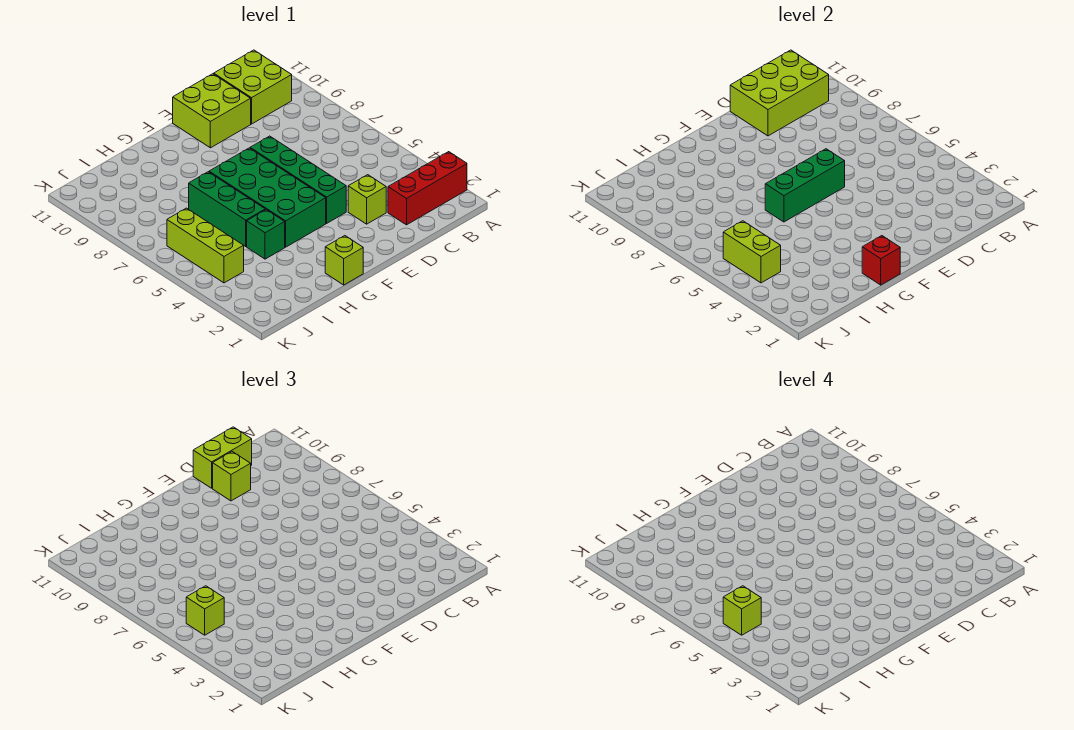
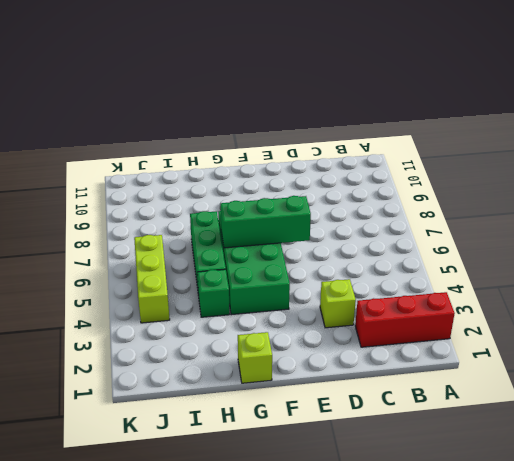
none -> lime brick B10:C11 level 1
none -> lime brick D10:E11 level 1
none -> green brick E4:E7 level 1

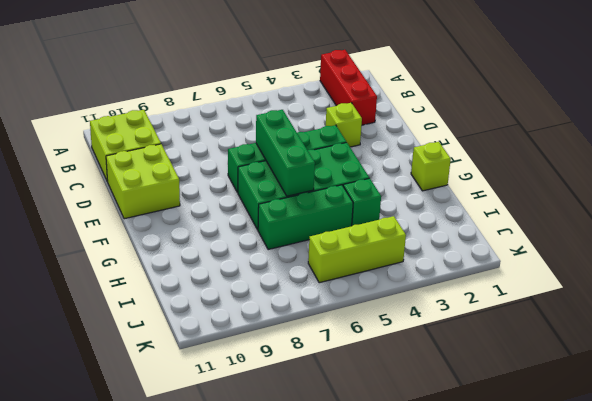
none -> lime brick B10:D11 level 2
none -> red brick G1 level 2
none -> lime brick J4:J5 level 2

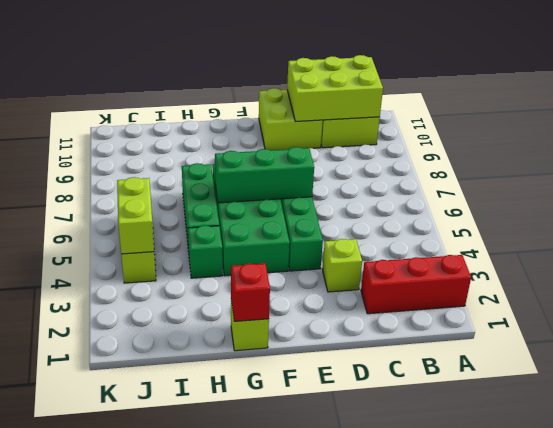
none -> lime brick C11:D11 level 3
none -> lime brick D10 level 3
none -> lime brick J5 level 3

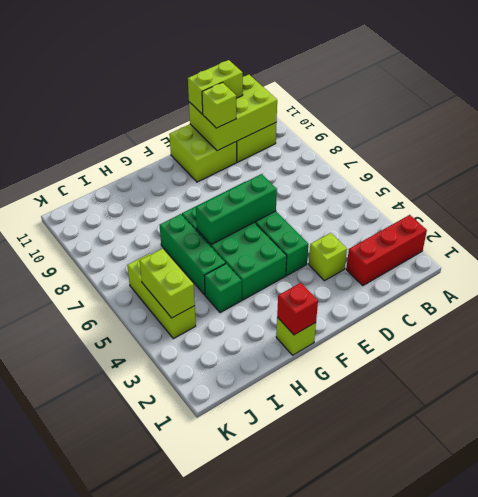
none -> lime brick J5 level 3
none -> lime brick J5 level 4

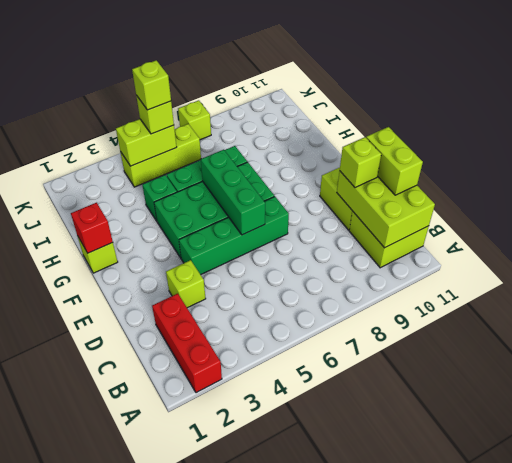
lime brick K7 level 1 -> none

